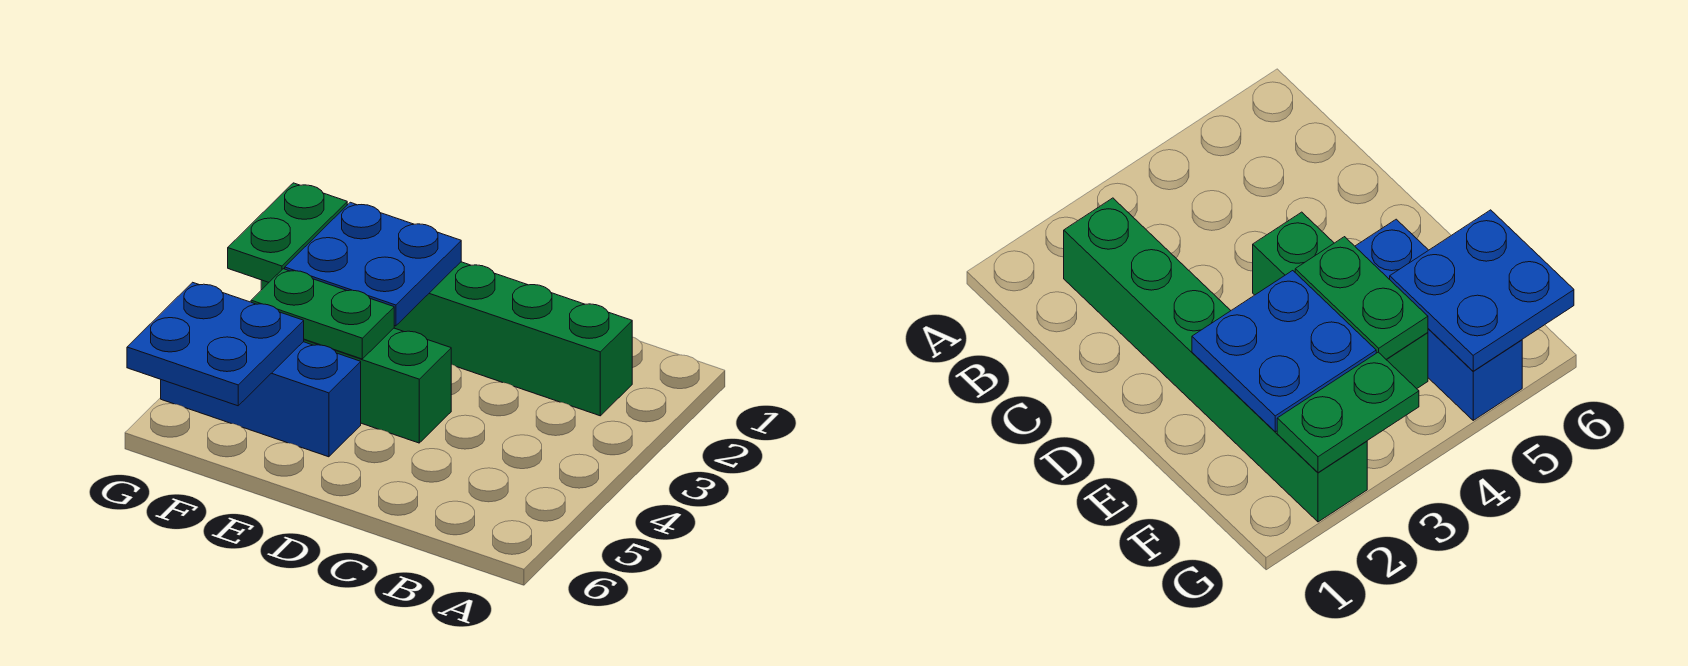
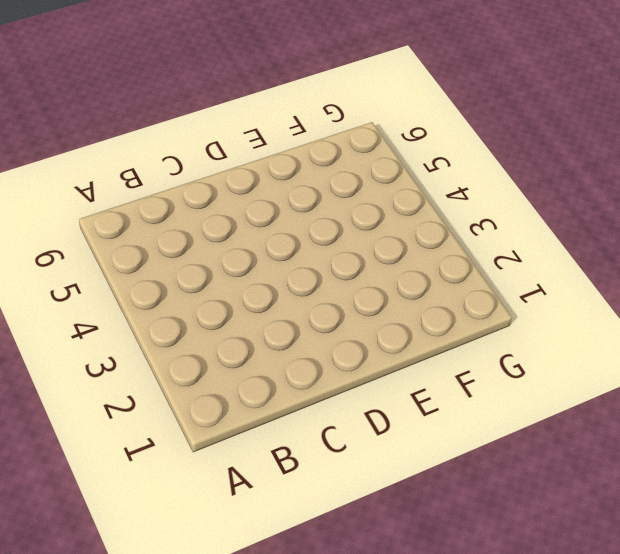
none -> green brick B2:G2 level 1
none -> green brick D4:F4 level 1

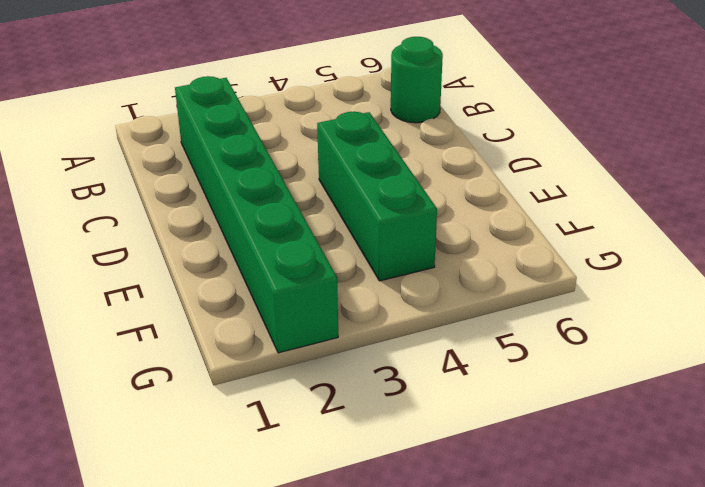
green round brick B6 level 1 -> none
none -> blue brick E5:G5 level 1
none -> blue plate E2:F3 level 2

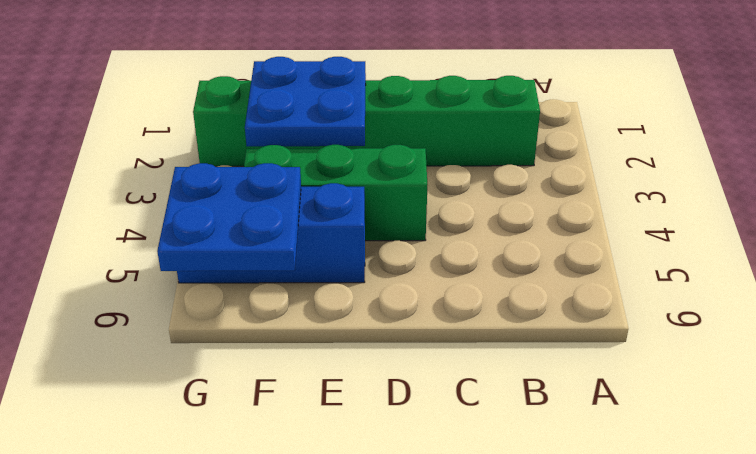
none -> green plate E4:F4 level 2
none -> green plate G2:G3 level 2

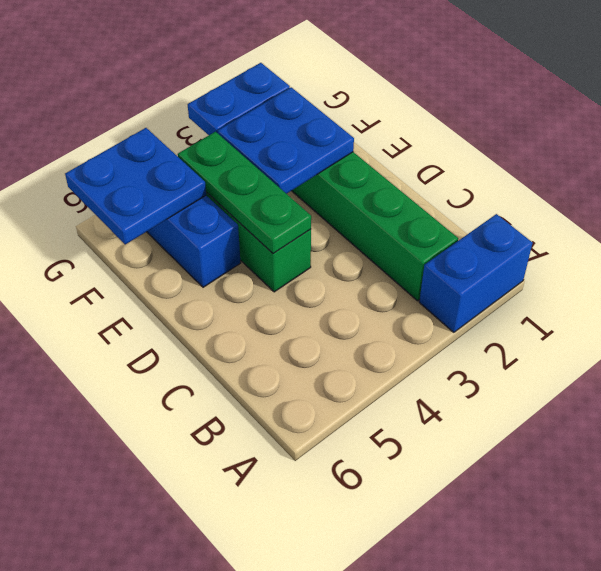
blue brick A1:A2 level 1 -> none
green plate D4:F4 level 2 -> green plate E4:F4 level 2
blue plate G2:G3 level 2 -> green plate G2:G3 level 2

